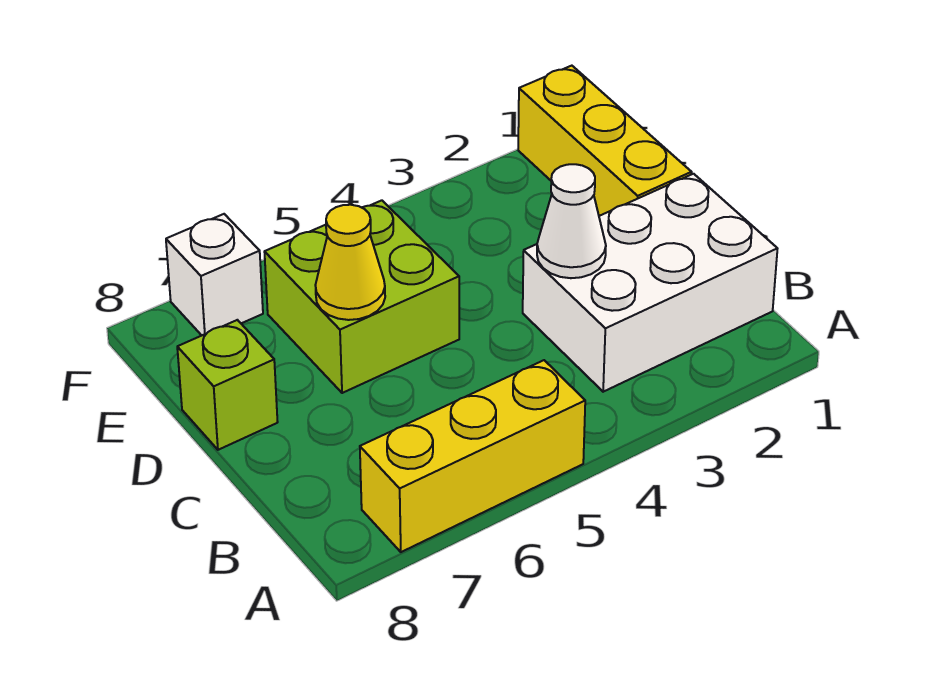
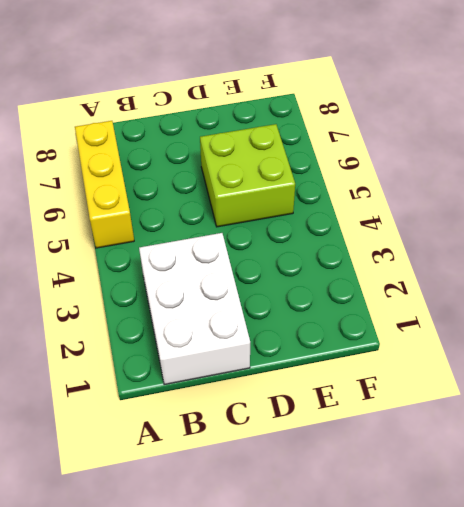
none -> yellow brick D1:F1 level 1
none -> lime brick D8 level 1

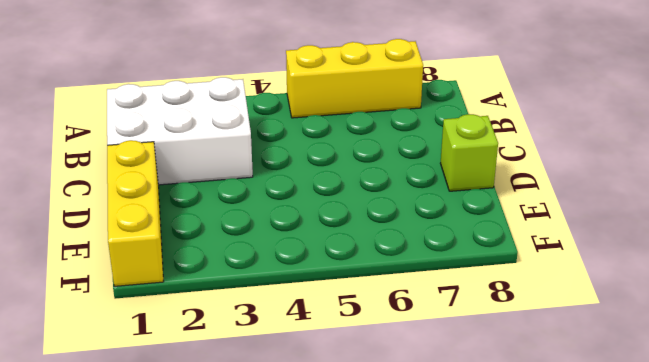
none -> lime brick D5:E6 level 1
none -> white brick F7 level 1

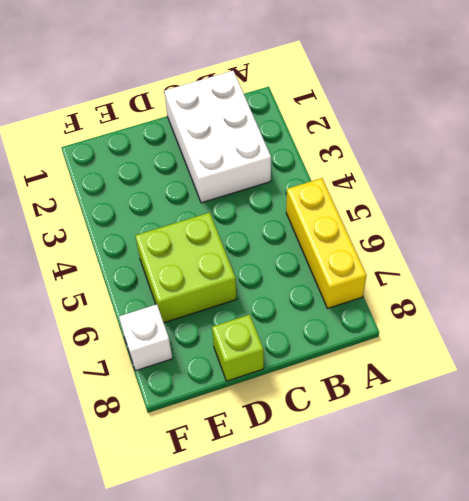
none -> yellow brick D1:F1 level 1
none -> white cone C3 level 2

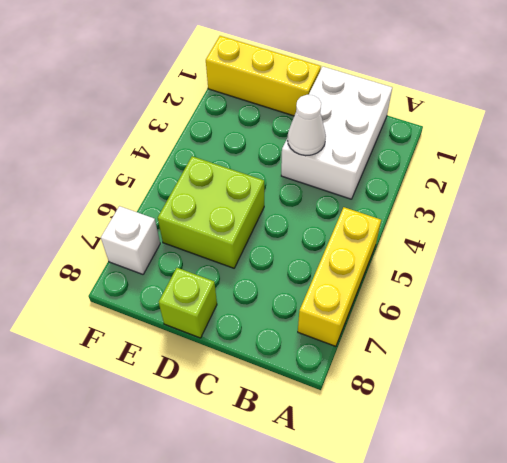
none -> yellow cone D6 level 2

